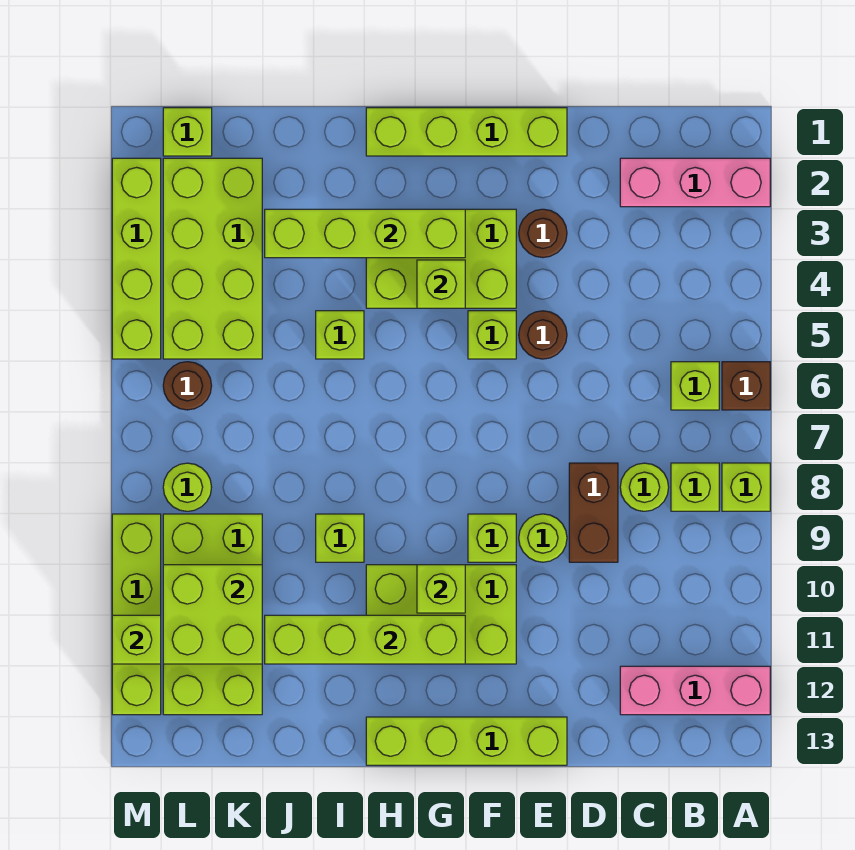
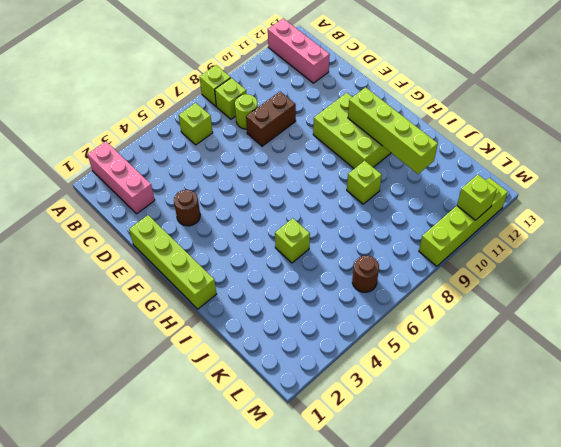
none -> brown brick A6 level 1
none -> brown round brick E5 level 1
none -> lime round brick E9 level 1
none -> lime brick E13:H13 level 1

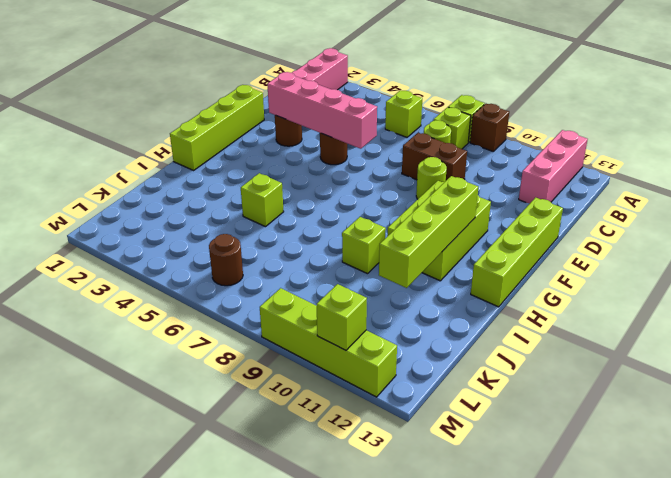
brown brick A9 level 1 -> brown brick A6 level 1
pink brick E3:E6 level 2 -> none
none -> lime brick F3:H4 level 1
none -> lime brick F5 level 1
none -> lime brick F9 level 1
none -> lime brick K2:L5 level 1

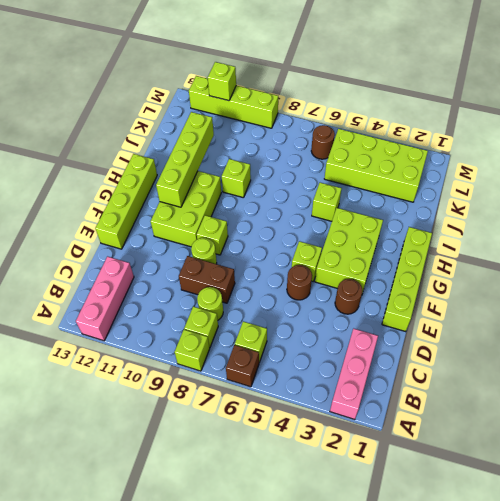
none -> lime brick K9:L12 level 1
none -> lime brick L1 level 1
none -> lime round brick L8 level 1
none -> lime brick M2:M5 level 1

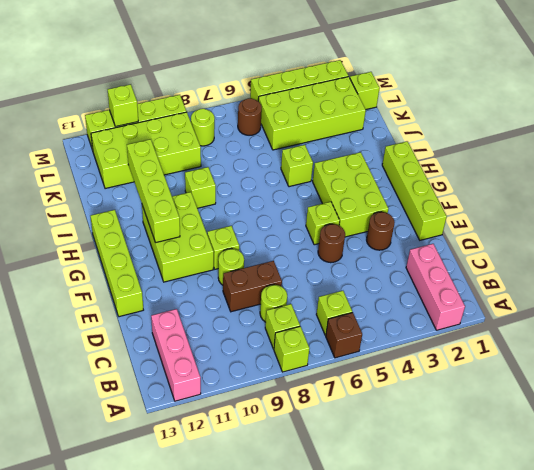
none -> lime brick G3:J3 level 2
none -> lime brick G4 level 2
none -> lime brick G10 level 2
none -> lime brick K10:L11 level 2

